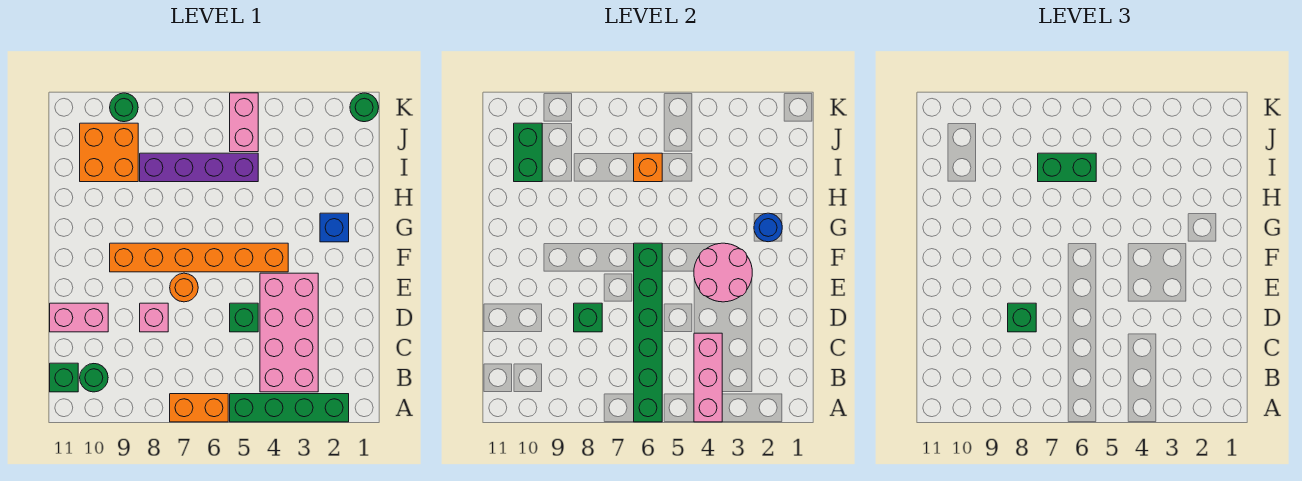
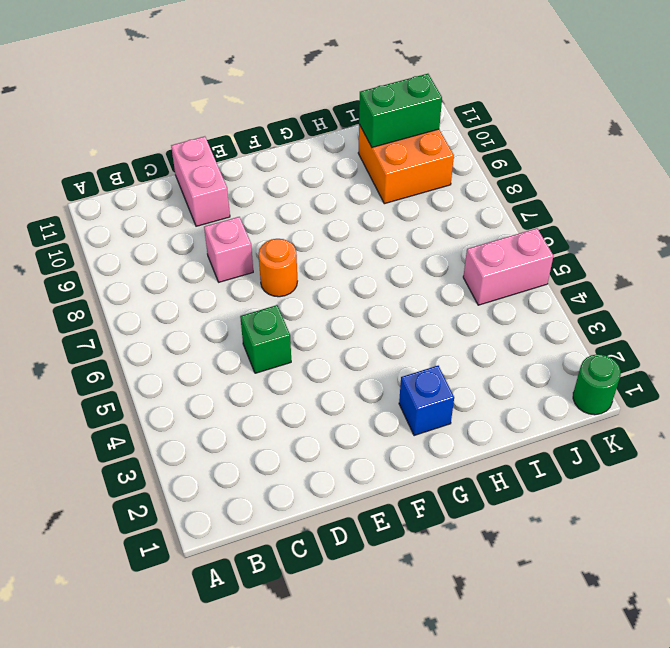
none -> green brick A2:A5 level 1
none -> orange brick A6:A7 level 1
none -> pink brick B3:E4 level 1

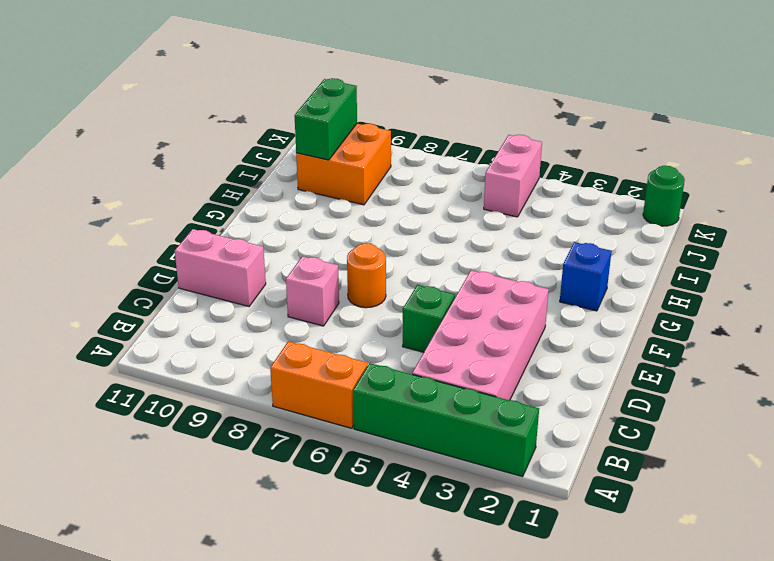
none -> green round brick B10 level 1
none -> green brick B11 level 1
none -> orange brick F4:F9 level 1

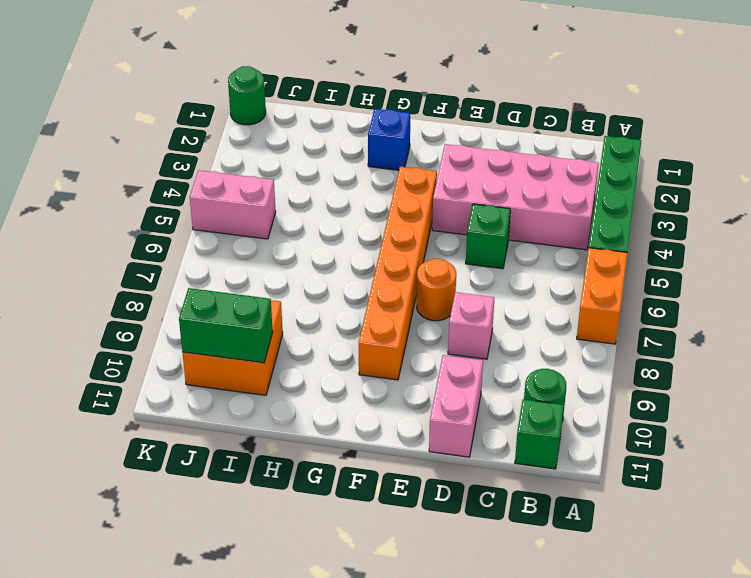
none -> purple brick I5:I8 level 1
none -> green round brick K9 level 1
none -> pink brick A4:C4 level 2

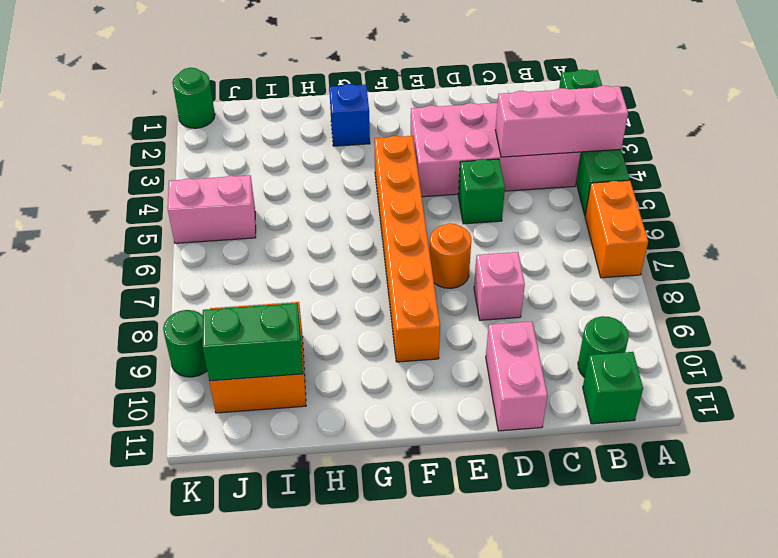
none -> purple brick I5:I8 level 1
none -> green brick A6:F6 level 2
none -> green brick D8 level 2

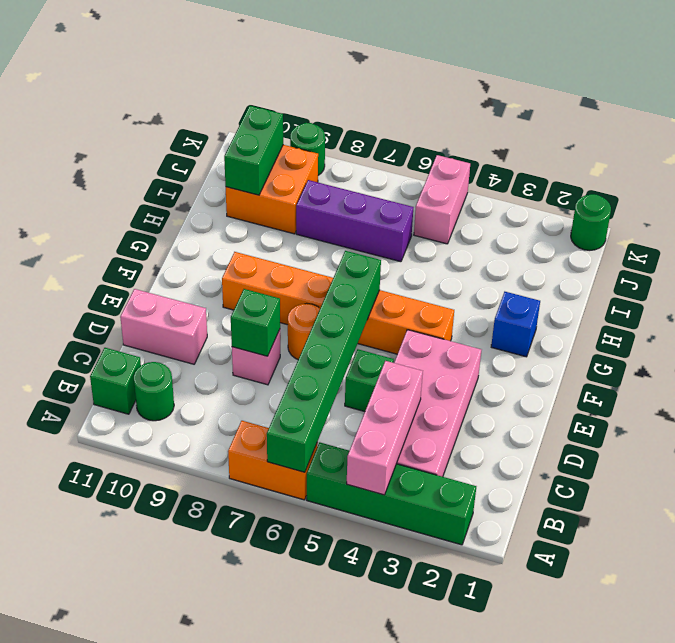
purple brick I6:I8 level 1 -> purple brick I5:I8 level 1
none -> pink round brick E3:F4 level 2
none -> blue round brick G2 level 2
none -> orange brick I6 level 2

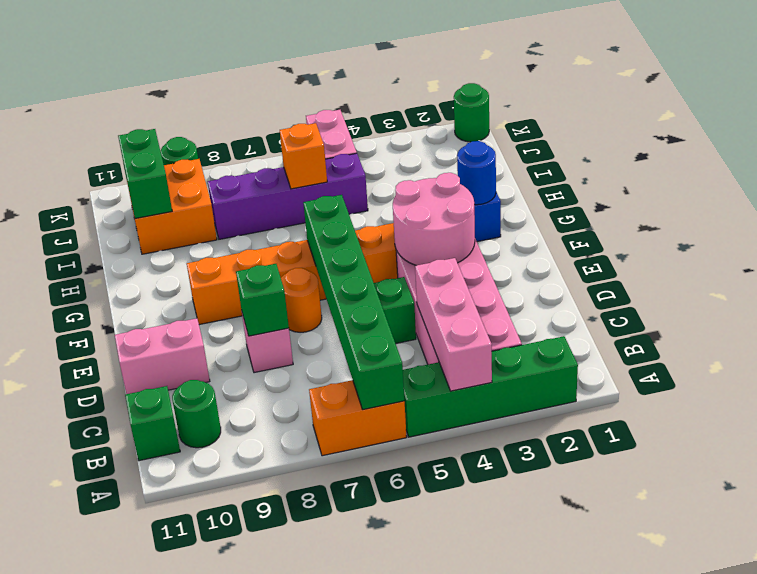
none -> green brick D8 level 3
none -> green brick I6:I7 level 3

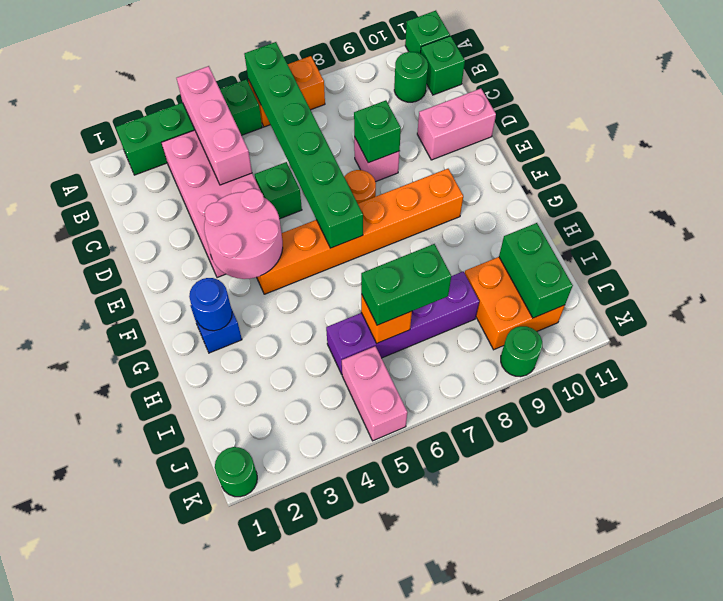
green brick A11 level 1 -> green brick D8 level 3

